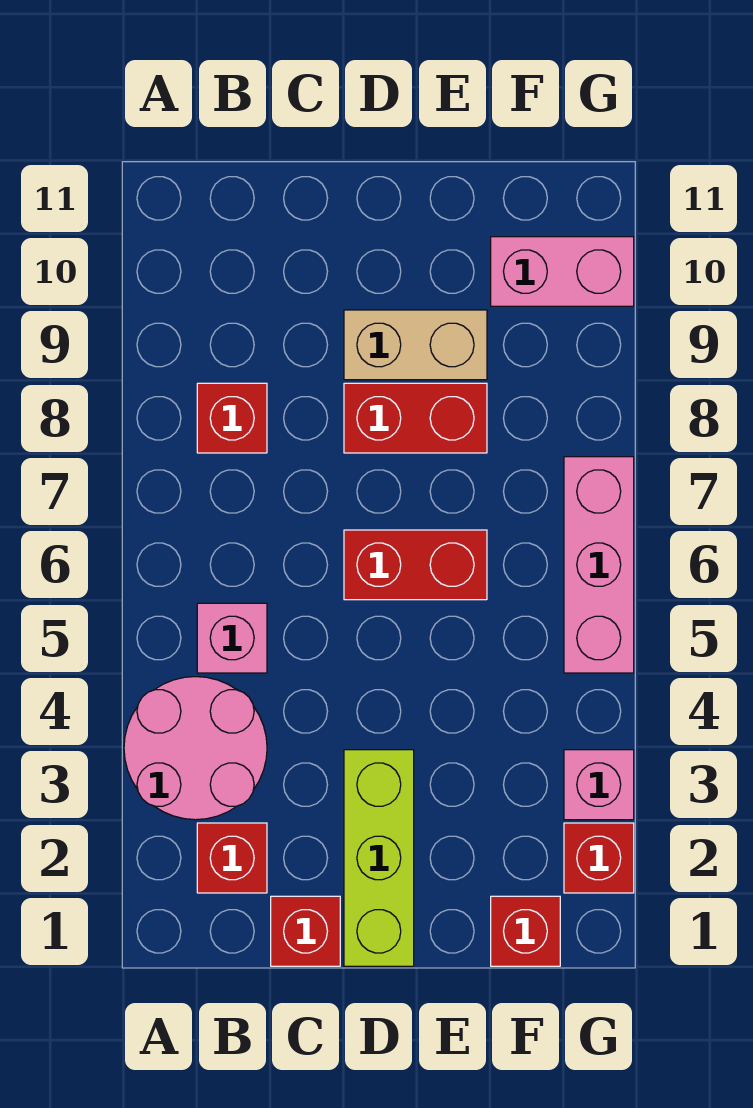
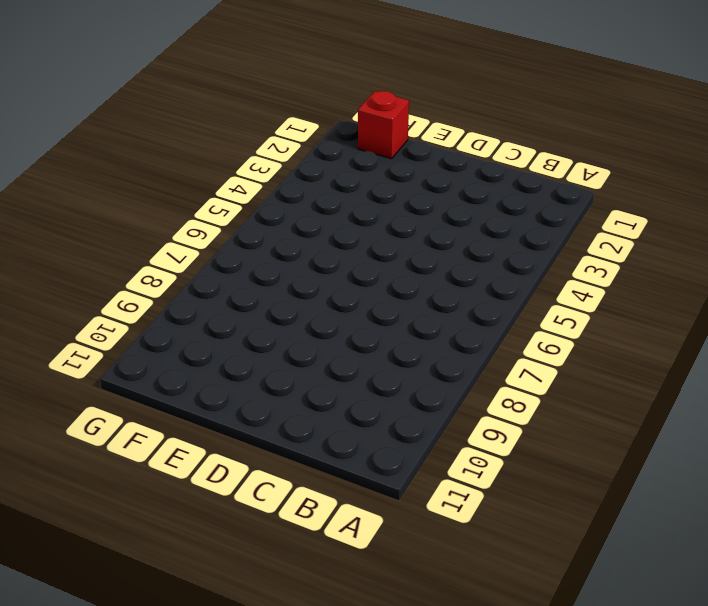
none -> pink round brick A3:B4 level 1
none -> red brick B2 level 1
none -> pink brick B5 level 1

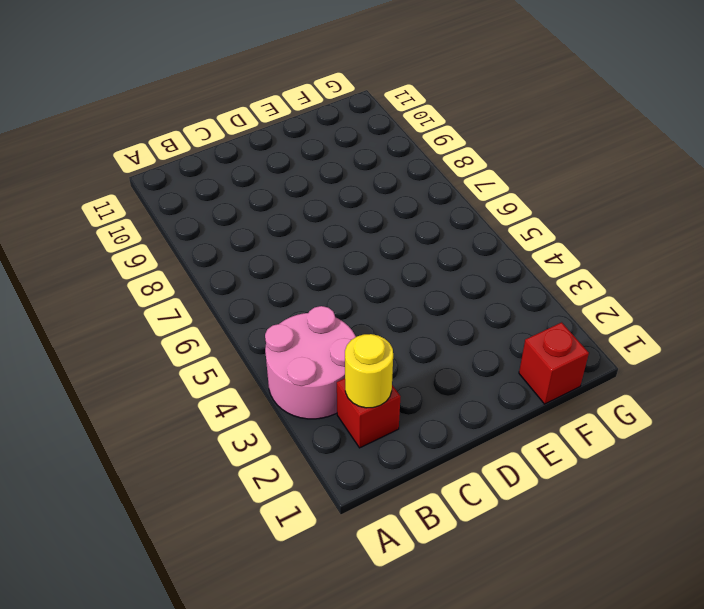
yellow round brick B2 level 2 -> none
none -> pink brick B5 level 1
none -> red brick B8 level 1
none -> red brick C1 level 1

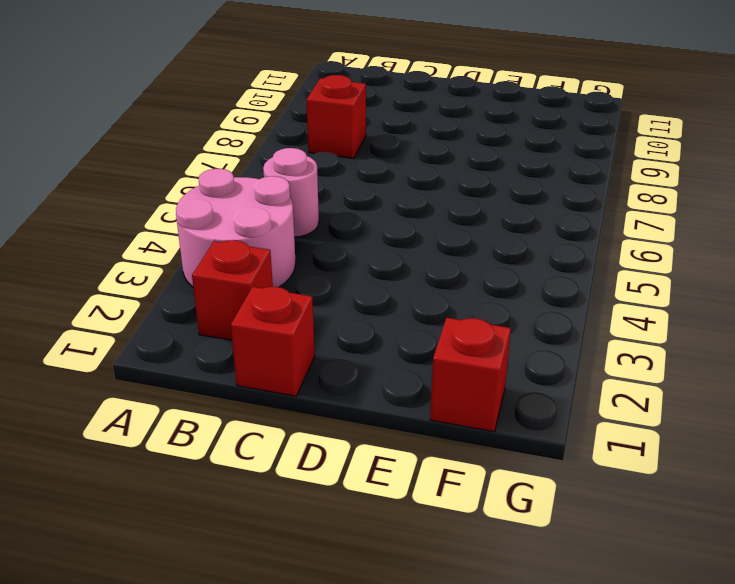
pink round brick B5 level 1 -> pink brick B5 level 1
none -> lime brick D1:D3 level 1
none -> red brick D6:E6 level 1
none -> red brick D8:E8 level 1

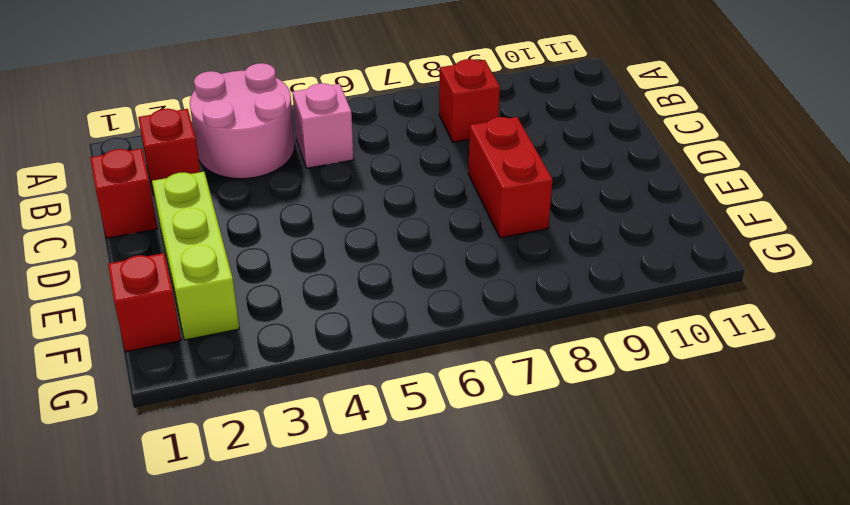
lime brick D2:F2 level 1 -> lime brick D1:D3 level 1
none -> red brick D6:E6 level 1
none -> tan brick D9:E9 level 1
none -> pink brick F10:G10 level 1

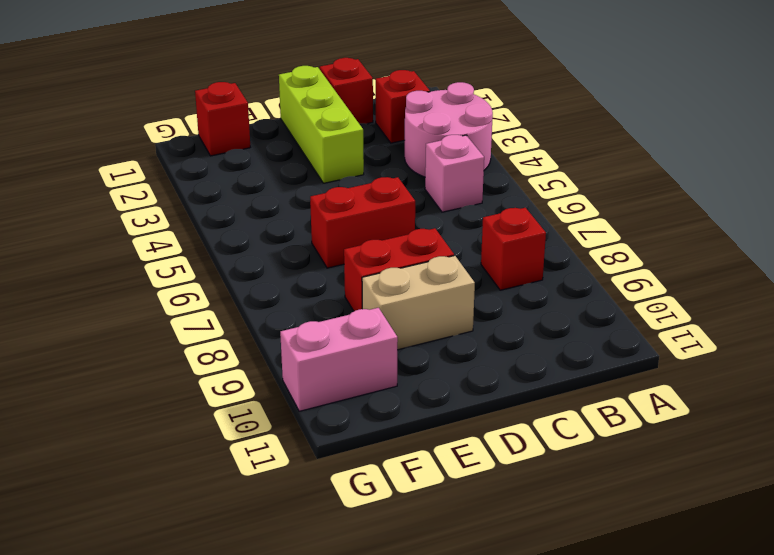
none -> red brick G2 level 1
none -> pink brick G3 level 1
none -> pink brick G5:G7 level 1

